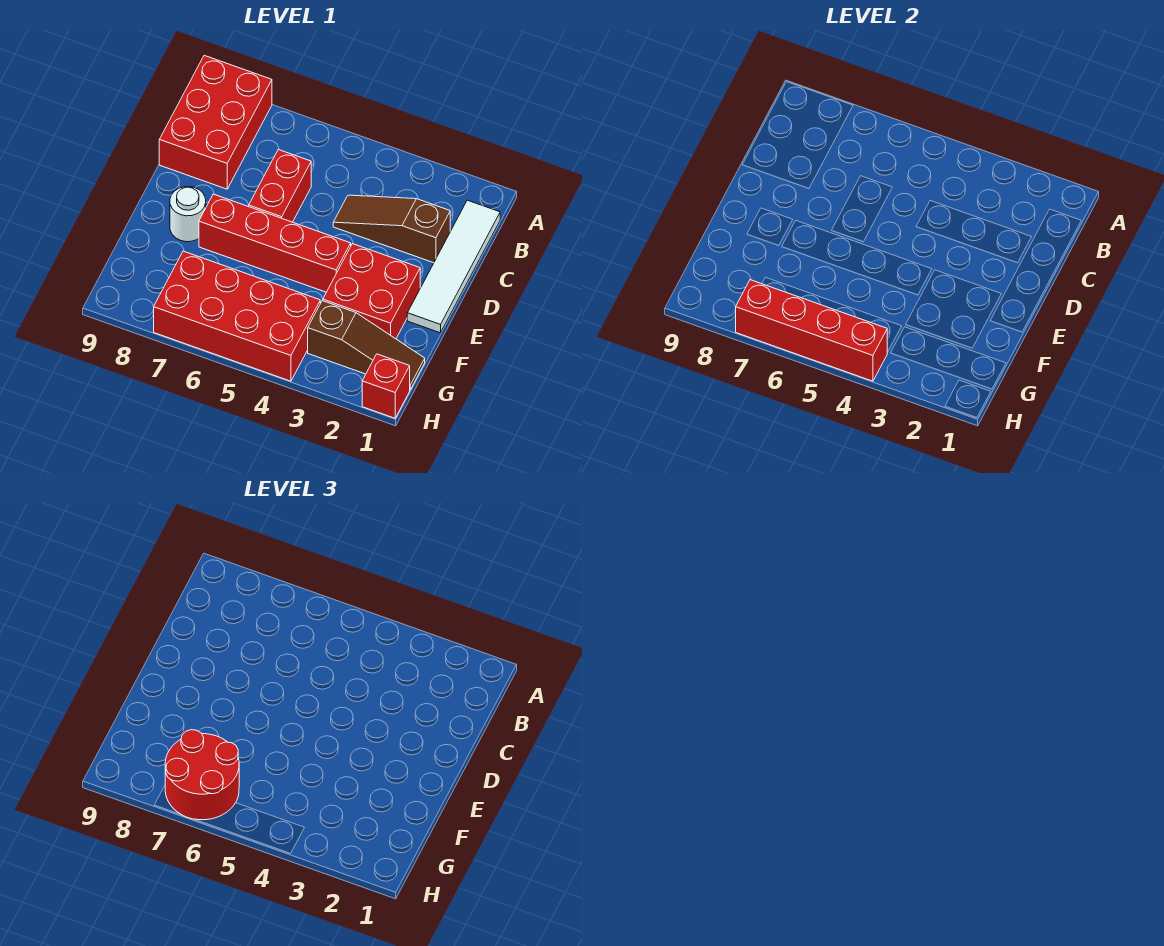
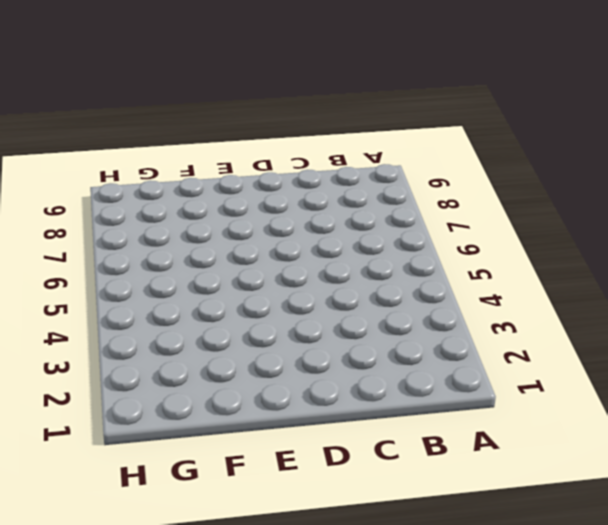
none -> red brick A8:C9 level 1
none -> white tile B1:E1 level 1
none -> brown slope C2:C4 level 1 top 2

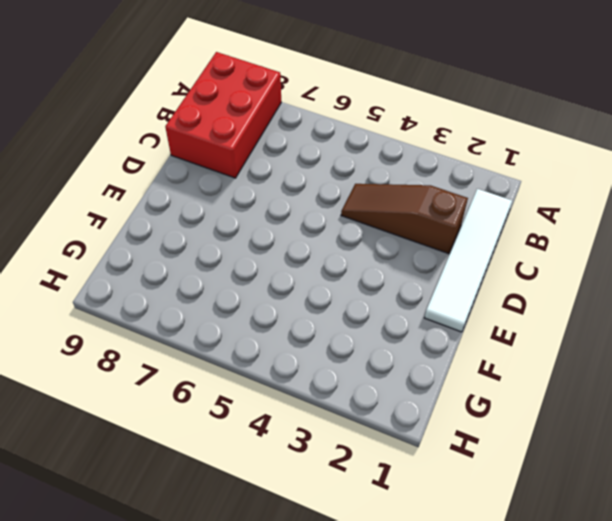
none -> red brick C6:D6 level 1
none -> red brick E2:F3 level 1
none -> red brick E4:E7 level 1

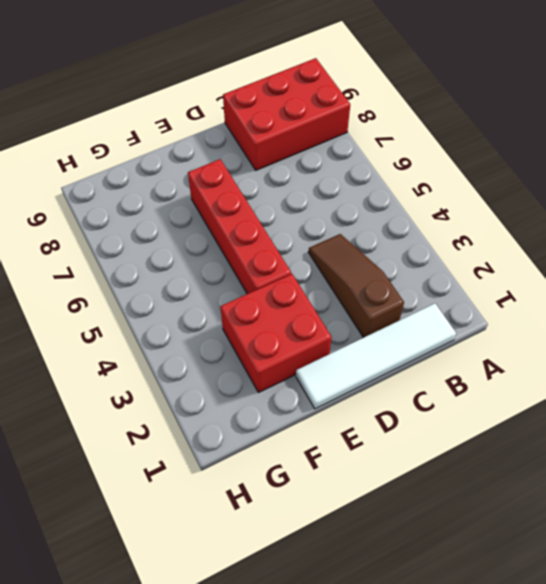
none -> red brick C6:D6 level 1
none -> white round brick E8 level 1
none -> brown slope G1:G3 level 1 top 3

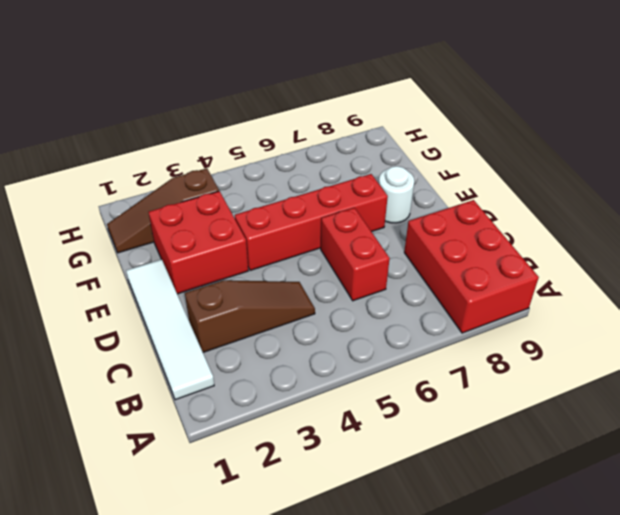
none -> red brick G4:H7 level 1
none -> red brick H1 level 1
none -> red brick H4:H7 level 2

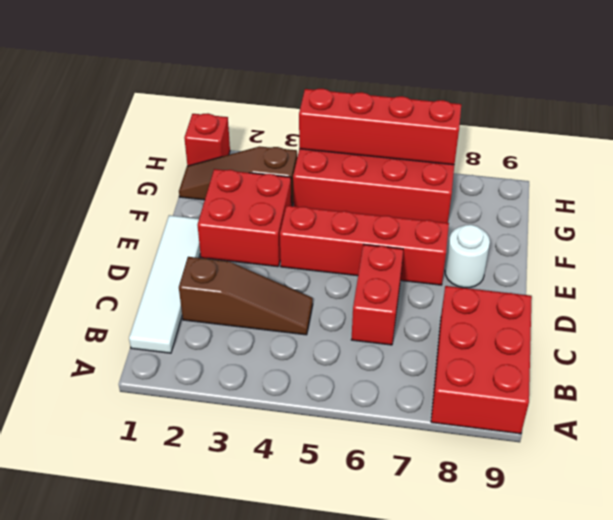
none -> red round brick G6:H7 level 3

